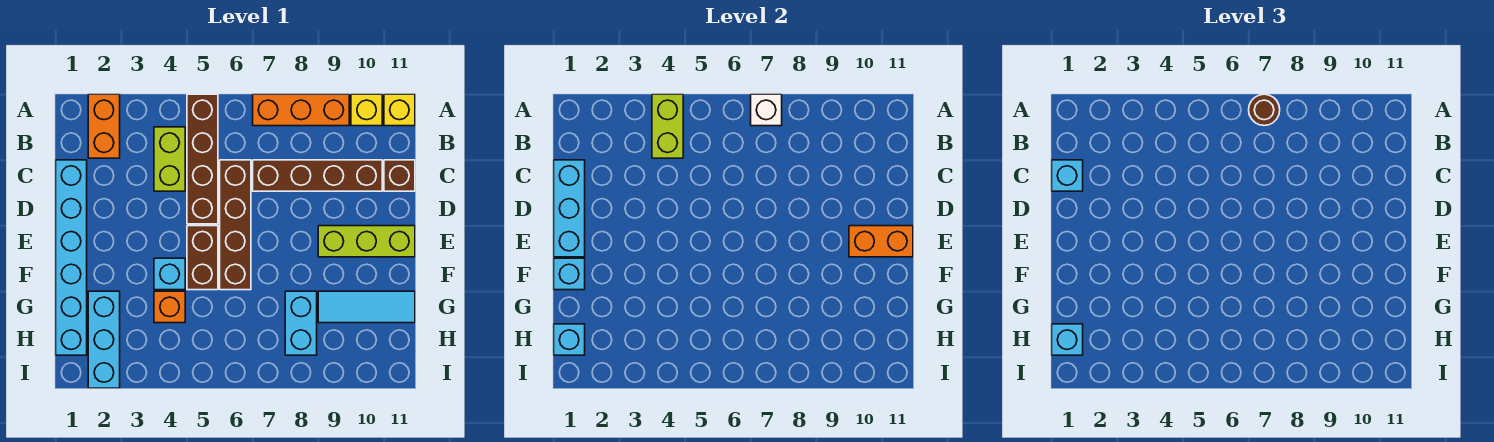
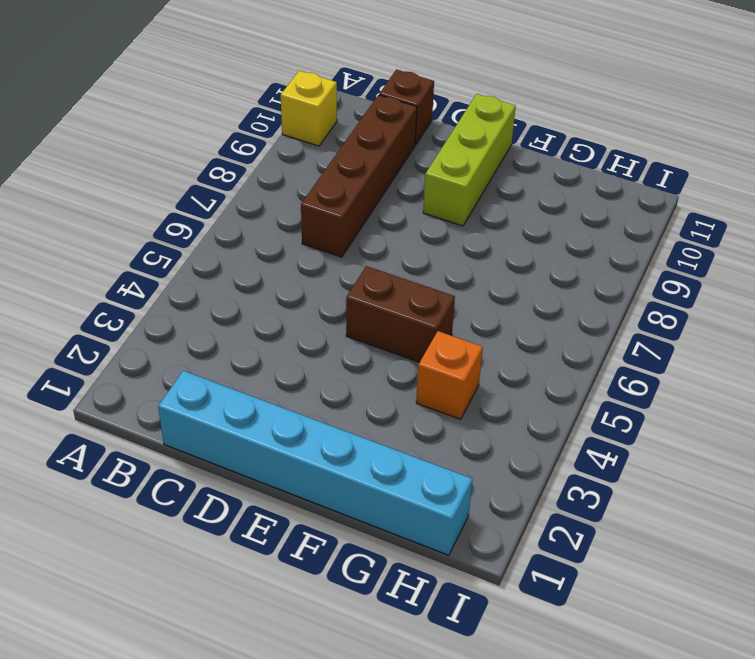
none -> orange brick A2:B2 level 1
none -> brown brick A5:D5 level 1
none -> orange brick A7:A9 level 1

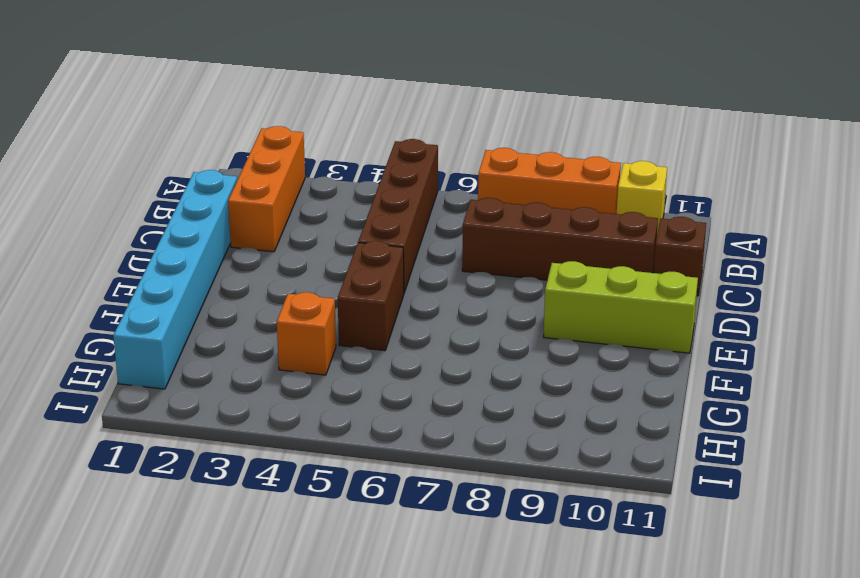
orange brick A2:C2 level 1 -> orange brick A2:B2 level 1
none -> yellow brick A11 level 1
none -> lime brick B4:C4 level 1
none -> brown brick C6:F6 level 1

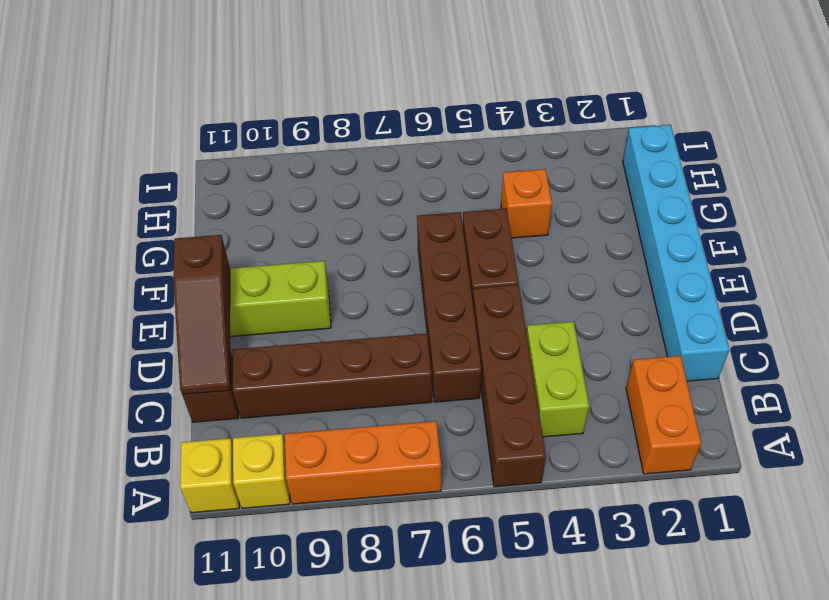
brown slope C11:E11 level 2 top E -> orange brick E10:E11 level 2
none -> cyan brick F4 level 1
none -> cyan brick G2:I2 level 1
none -> cyan brick G8:H8 level 1

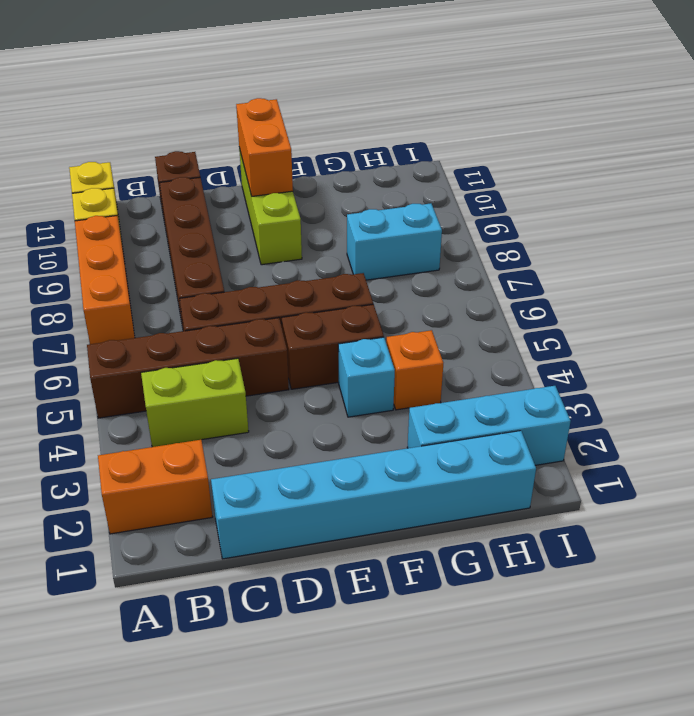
none -> cyan tile G9:G11 level 1
none -> lime brick A4:B4 level 2
none -> white brick A7 level 2

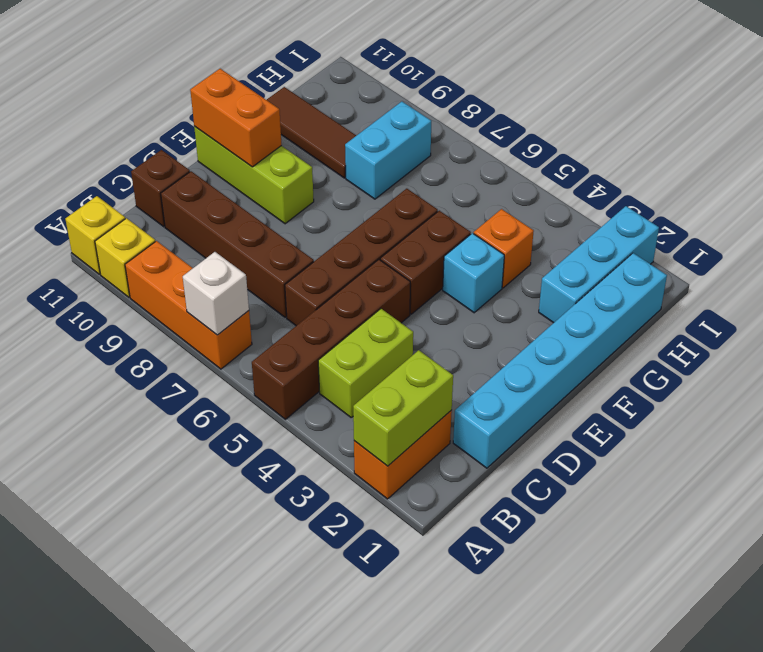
lime brick A2:B2 level 2 -> lime brick A4:B4 level 2
brown tile G9:G11 level 1 -> cyan tile G9:G11 level 1
none -> cyan brick C1:E1 level 2
none -> cyan brick F1 level 2
none -> cyan brick H1 level 2

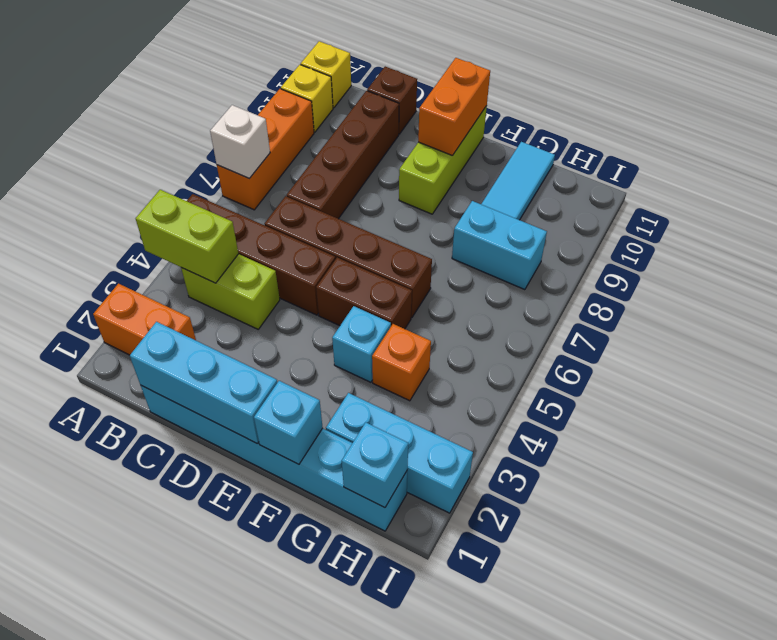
none -> brown round brick A7 level 3
none -> cyan brick C1 level 3
none -> cyan brick H1 level 3

